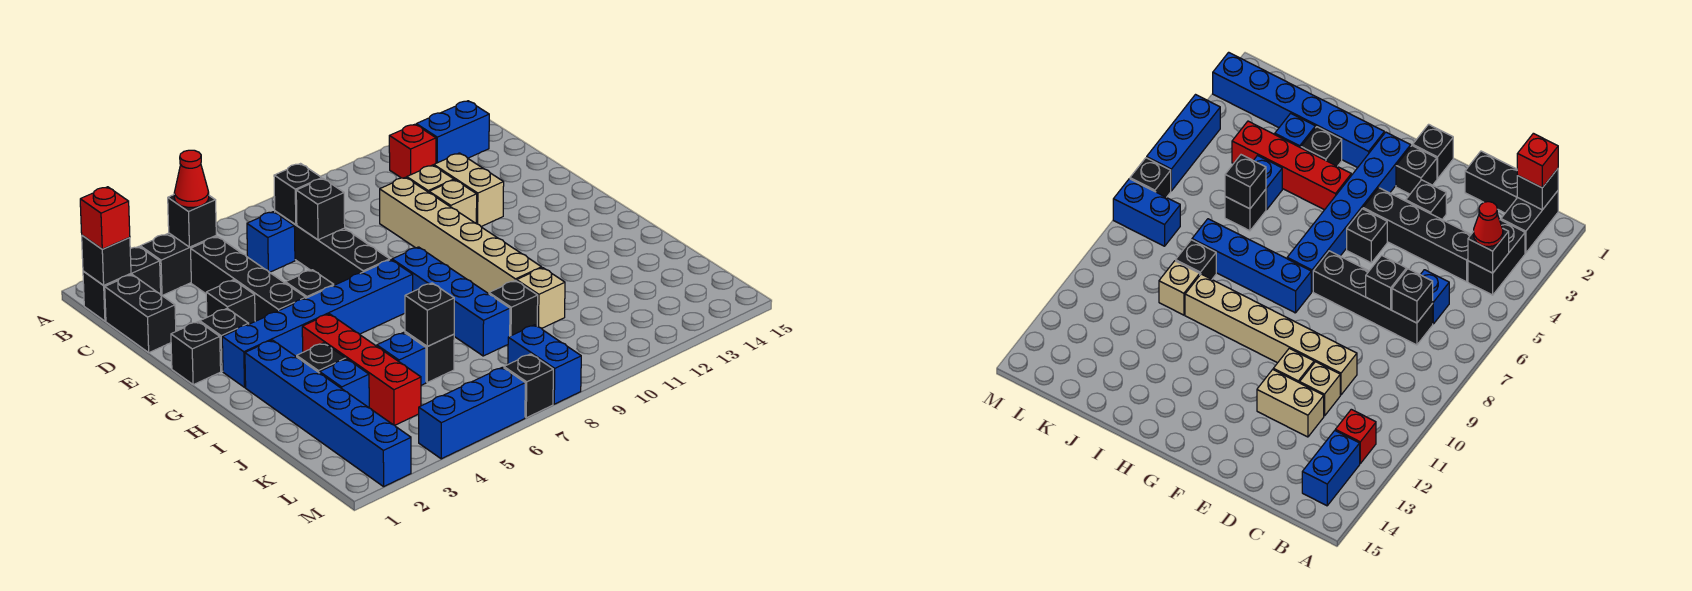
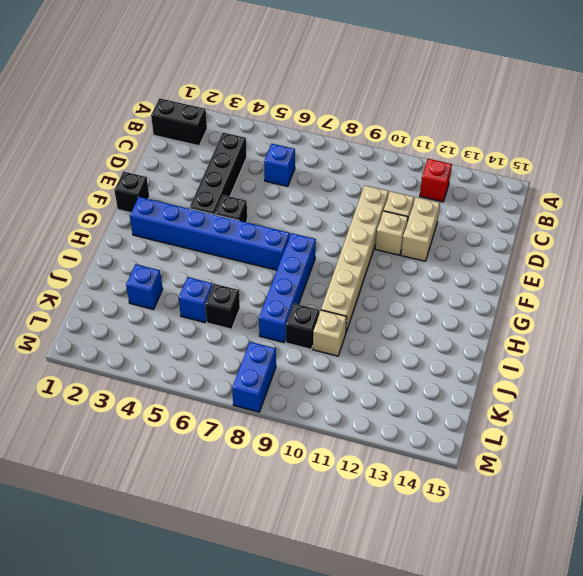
none -> black brick B3:B4 level 1
none -> blue brick B13:B14 level 1
none -> black brick C1:D1 level 1
none -> black brick C7:F7 level 1

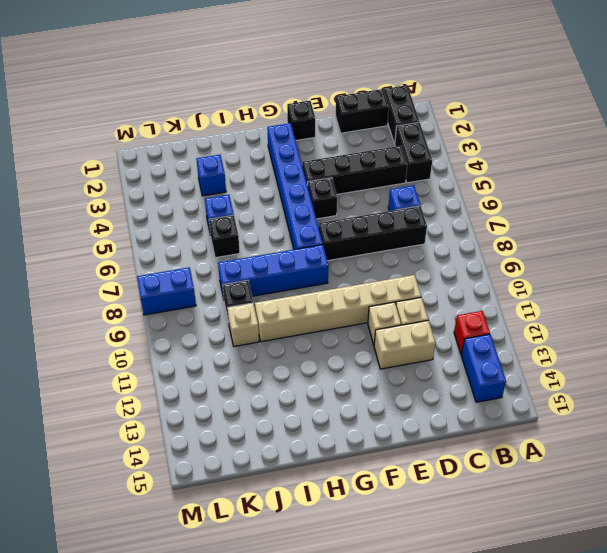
none -> black brick E3 level 1
none -> black brick F2 level 1
none -> blue brick H2:M2 level 1
none -> red brick H4:K4 level 1

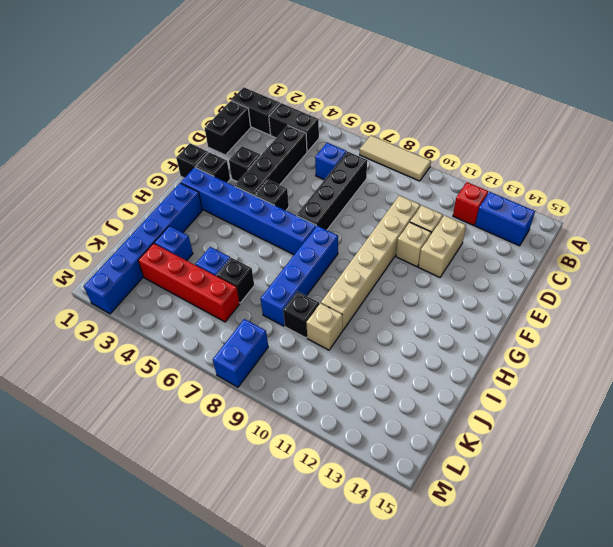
tan tile A7:A9 level 1 -> none
red brick K3:K6 level 1 -> red brick H4:K4 level 1
none -> black brick I3 level 1
none -> blue brick M4:M6 level 1
none -> black brick M7 level 1
none -> black brick B1 level 2

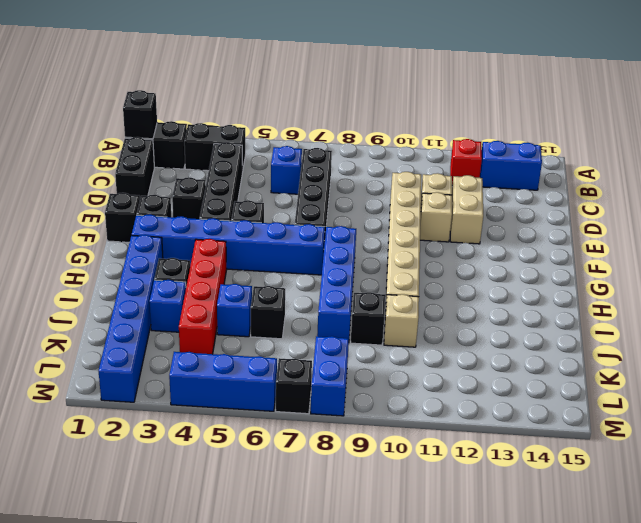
none -> black brick B4 level 2
none -> black brick C7 level 2
none -> black brick D7 level 2
none -> black brick J6 level 2

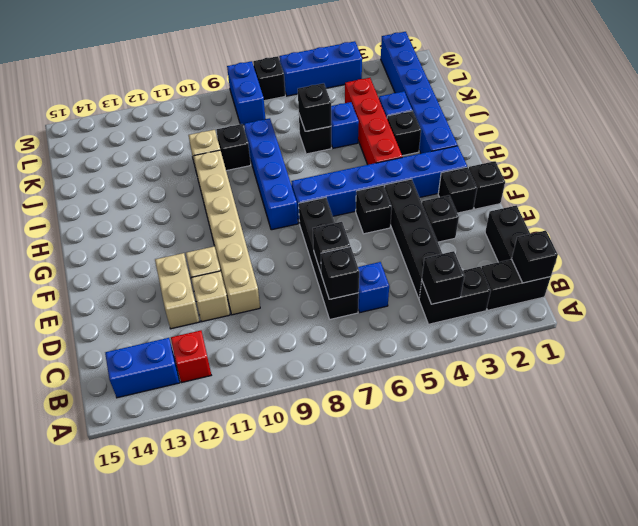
none -> red brick B1 level 3
none -> red cone B4 level 3

